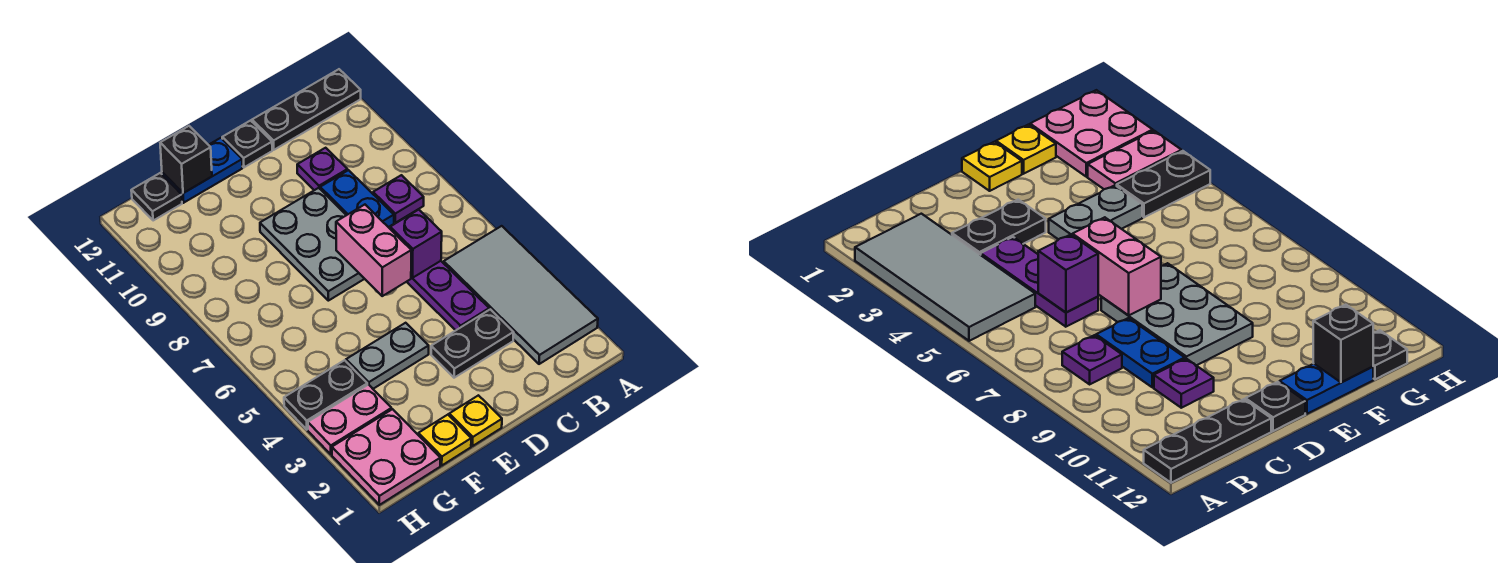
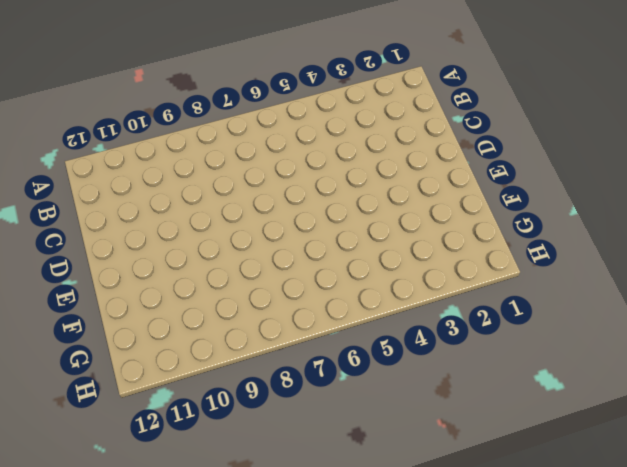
none -> grey tile A2:B5 level 1
none -> black plate A12:C12 level 1
none -> purple plate B8 level 1

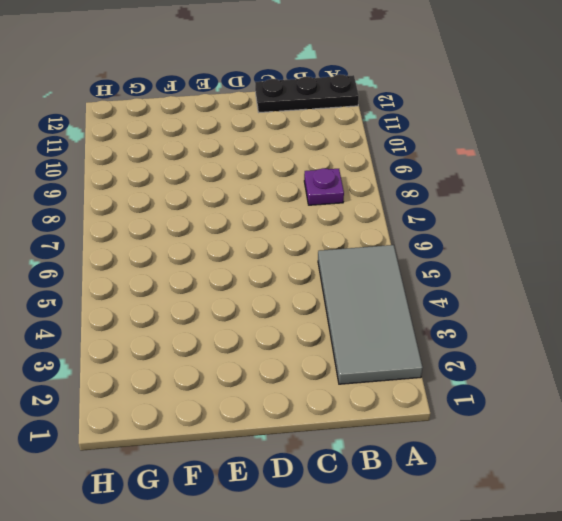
none -> black plate C3:D3 level 1
none -> purple plate C4:C6 level 1
none -> blue plate C8:C9 level 1

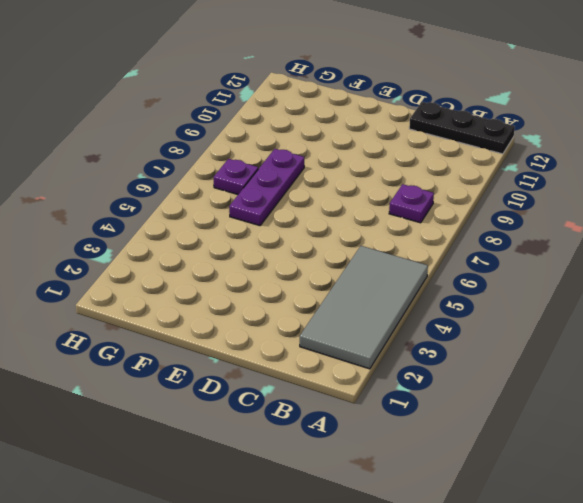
purple plate F6:F8 level 1 -> purple plate C4:C6 level 1
purple plate G7 level 1 -> purple plate C10 level 1
none -> black plate C3:D3 level 1
none -> blue plate C8:C9 level 1
none -> grey plate D7:E9 level 1

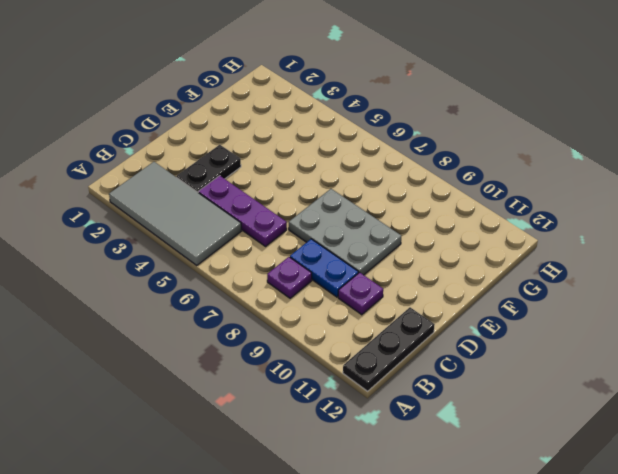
none -> black plate D12 level 1
none -> yellow plate E1 level 1
none -> grey plate E4:F4 level 1

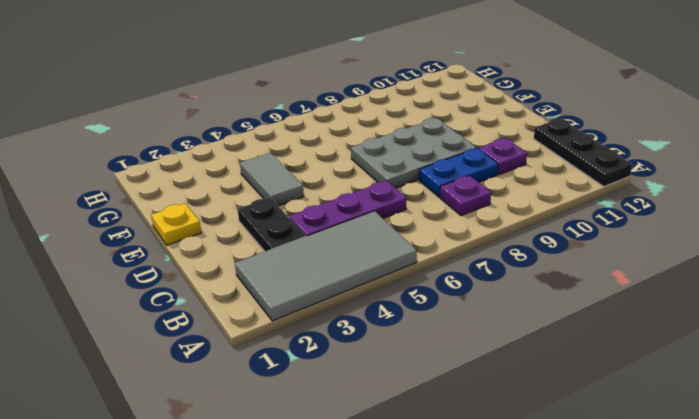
grey tile E4:F4 level 1 -> grey plate E4:F4 level 1
none -> black plate D12 level 1
none -> blue plate E12:F12 level 1
none -> yellow plate F1 level 1

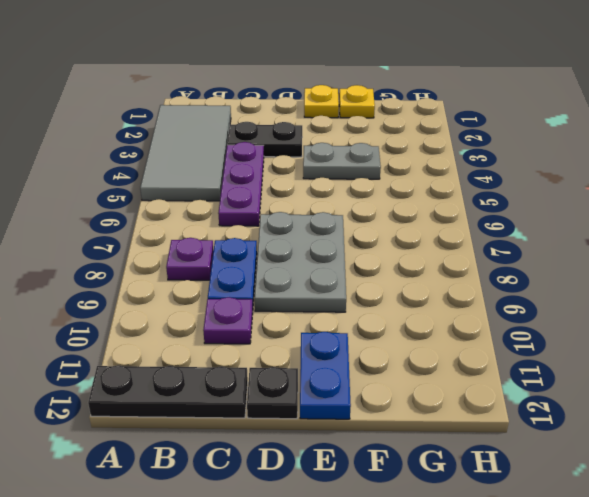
blue plate E11:E12 level 1 -> blue plate E12:F12 level 1
none -> pink plate G1:H2 level 1
none -> pink plate G3:H3 level 1
none -> black plate G4:H4 level 1

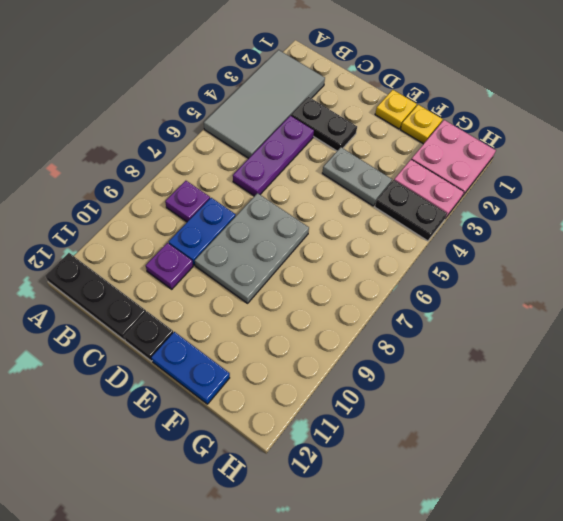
none -> black plate G12 level 1
none -> purple brick C6 level 2
none -> pink brick D6:D7 level 2

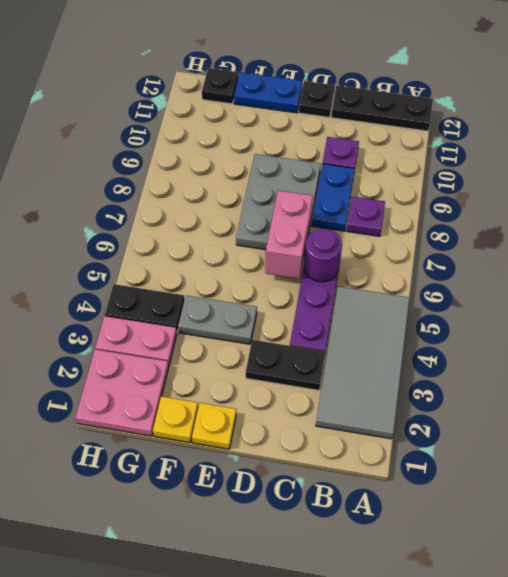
purple round brick C6 level 2 -> purple brick C6 level 2
none -> black brick F12 level 2

